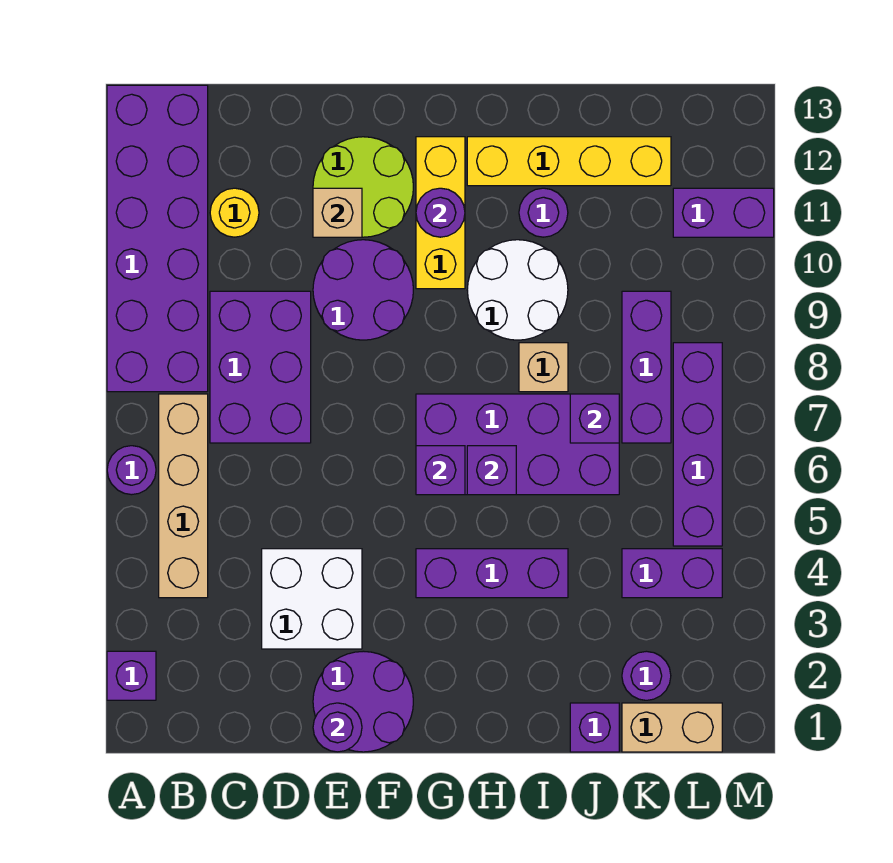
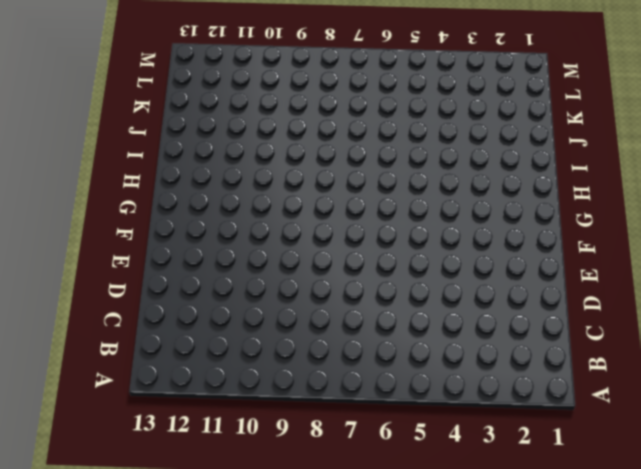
none -> purple brick A2 level 1
none -> purple round brick A6 level 1
none -> purple brick A8:B13 level 1
none -> tan brick B4:B7 level 1

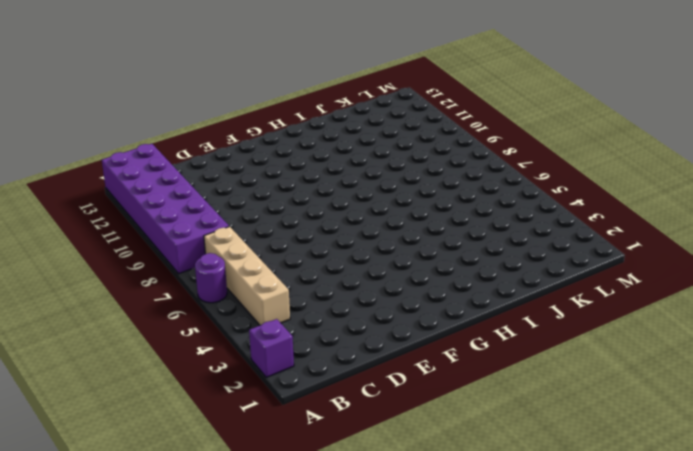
none -> purple brick C7:D9 level 1
none -> yellow round brick C11 level 1
none -> white brick D3:E4 level 1
none -> purple round brick E1:F2 level 1

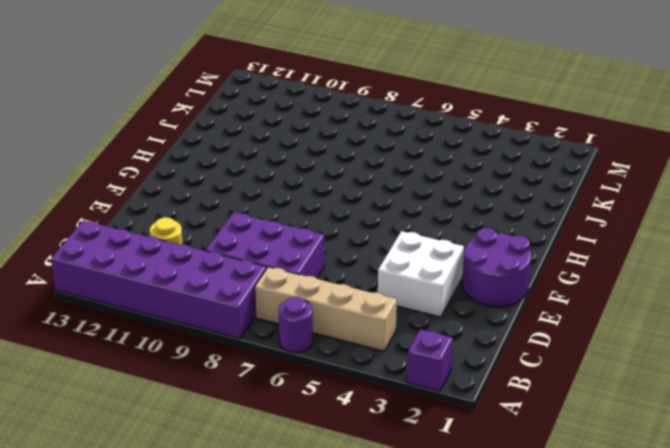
none -> purple round brick E9:F10 level 1
none -> lime round brick E11:F12 level 1
none -> purple brick G4:I4 level 1
none -> purple brick G6:J7 level 1

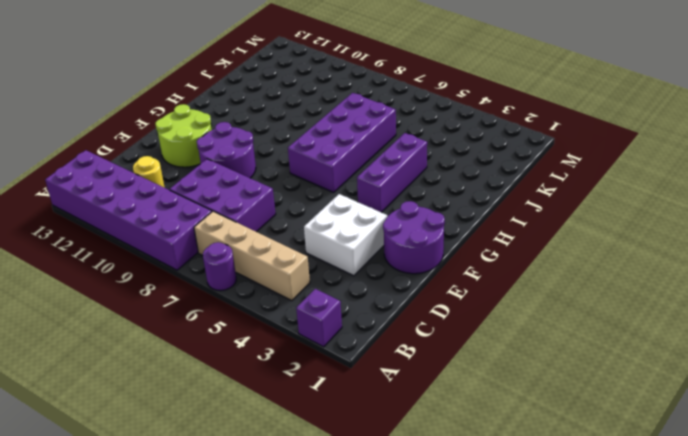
none -> yellow brick G10:G12 level 1
none -> white round brick H9:I10 level 1
none -> yellow brick H12:K12 level 1
none -> tan brick I8 level 1

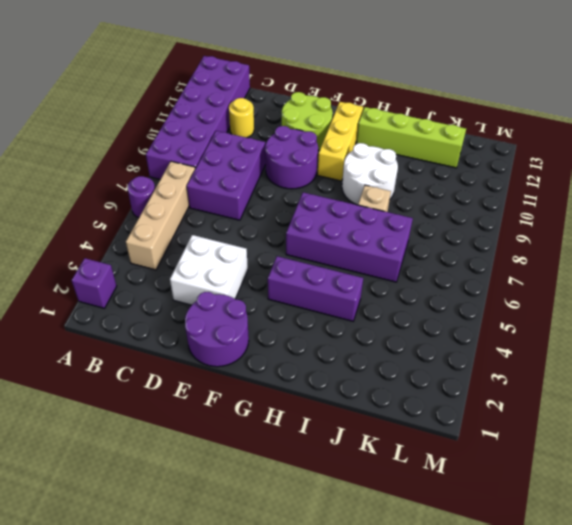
lime brick H12:K12 level 1 -> yellow brick H12:K12 level 1
none -> purple round brick I11 level 1
none -> purple brick J1 level 1
none -> tan brick K1:L1 level 1
none -> purple round brick K2 level 1

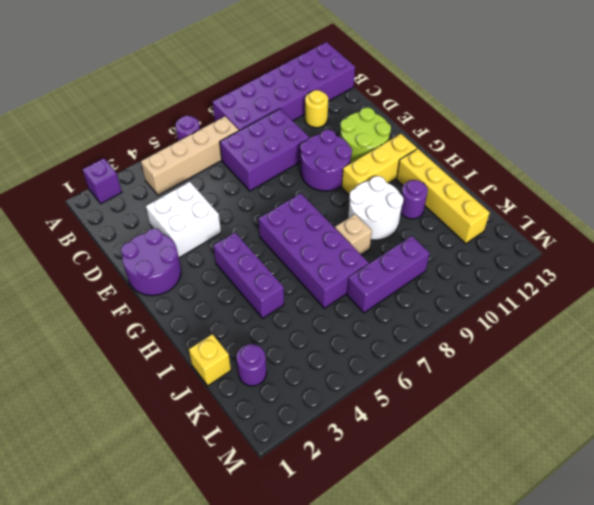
yellow brick J1 level 1 -> purple brick J1 level 1
none -> tan brick K1:L1 level 1
none -> purple brick K4:L4 level 1
none -> purple brick L5:L8 level 1
none -> purple brick L11:M11 level 1

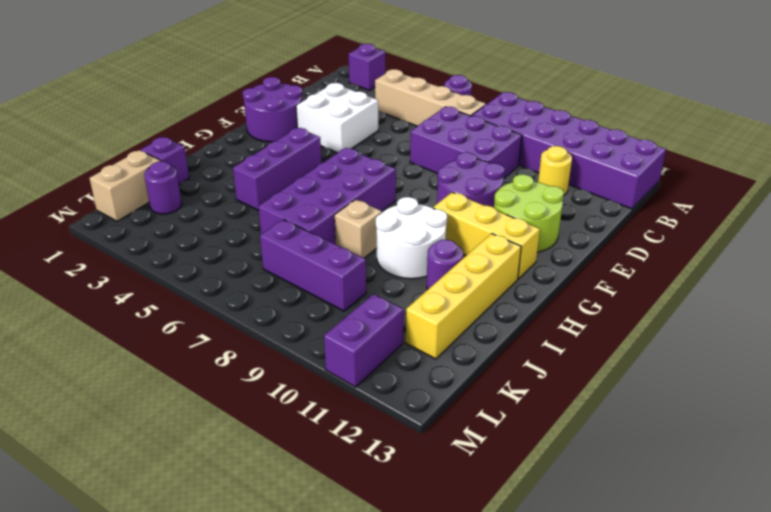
none -> purple brick K4:L4 level 1
none -> purple brick L5:L8 level 1
none -> purple round brick E1 level 2
none -> tan brick E11 level 2

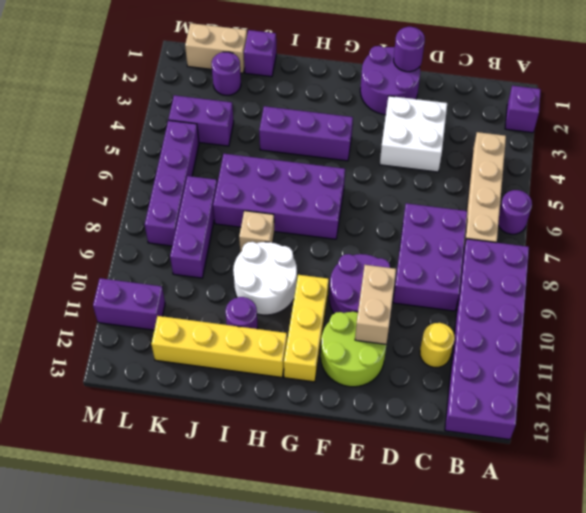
tan brick E10:E11 level 2 -> tan brick E11 level 2
none -> purple brick G6 level 2
none -> purple round brick G11 level 2
none -> purple brick H6 level 2
none -> purple brick J7 level 2

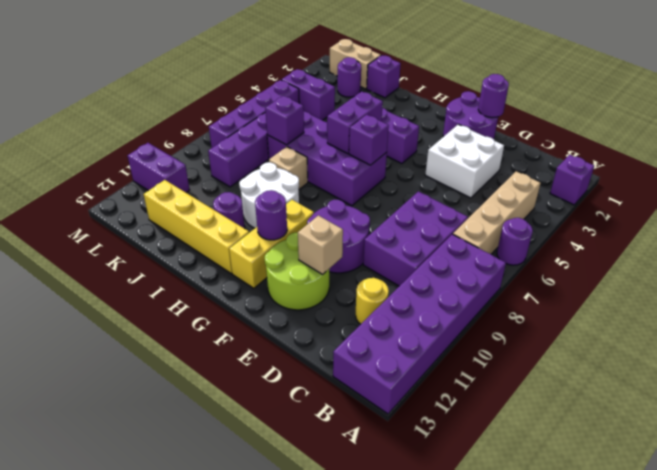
purple brick H5:H6 level 2 -> purple brick H6 level 2

